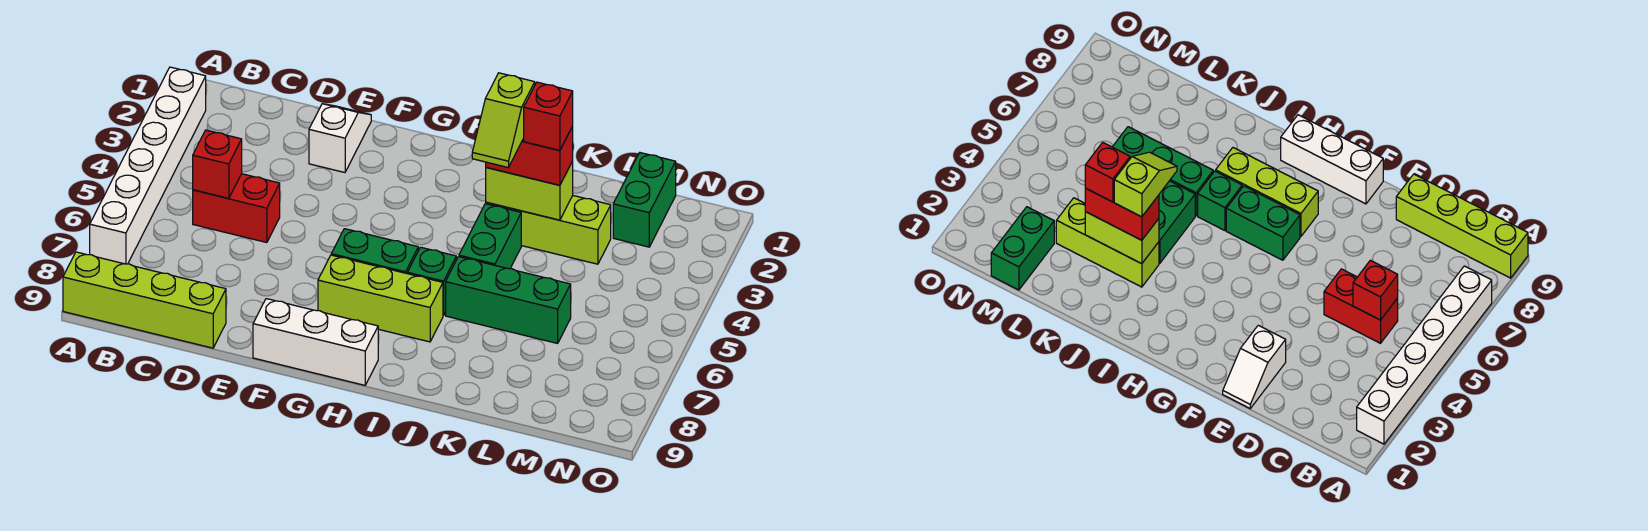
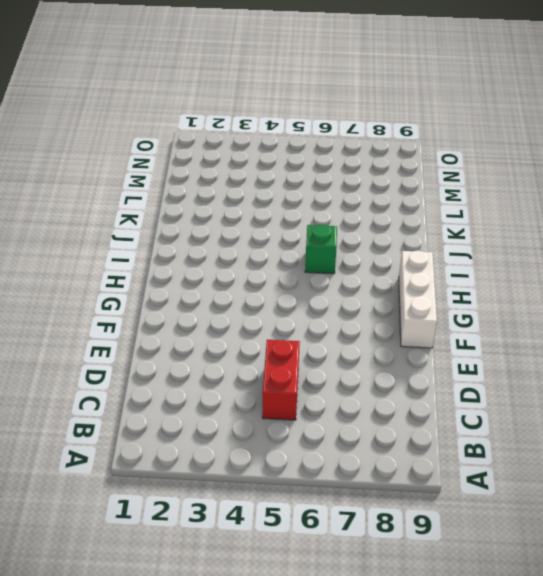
none -> white brick A2:A7 level 1
none -> lime brick A9:D9 level 1
none -> white slope E1:E2 level 1 top 2

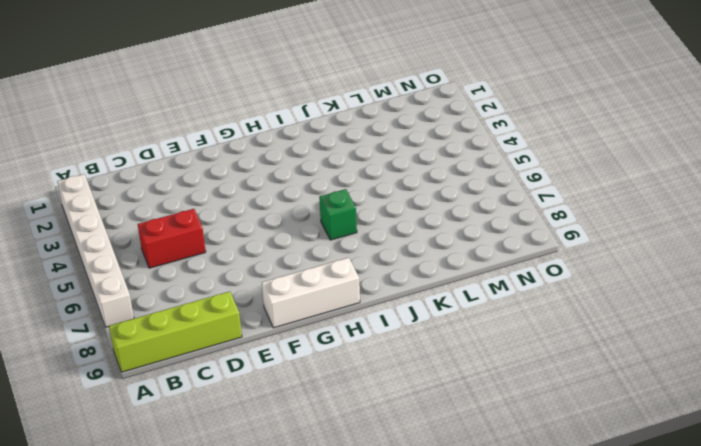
none -> white slope E1:E2 level 1 top 2
none -> green brick G6:H6 level 1
none -> lime brick G7:I7 level 1

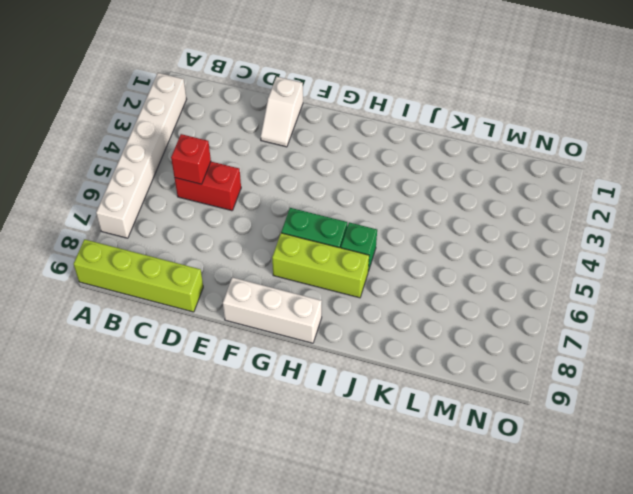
white slope E1:E2 level 1 top 1 -> white slope E1:E2 level 1 top 2
none -> lime brick J3:L3 level 1
none -> green brick J4:J5 level 1
none -> green brick J6:L6 level 1

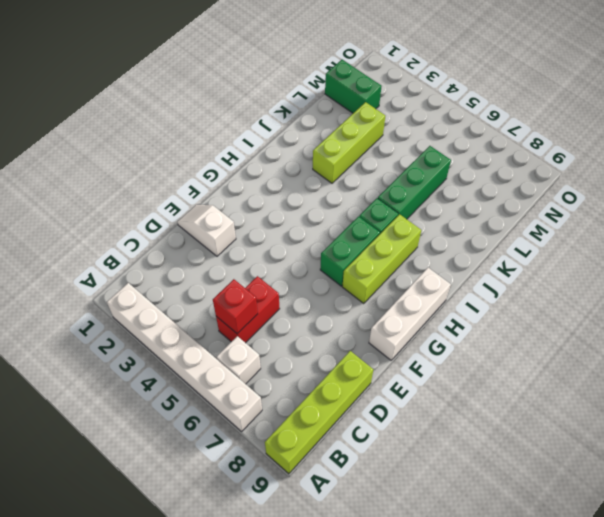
white brick B6 level 1 -> none
none -> green brick J4:J5 level 1
none -> lime brick J3:K3 level 2
none -> red brick J3:K3 level 3

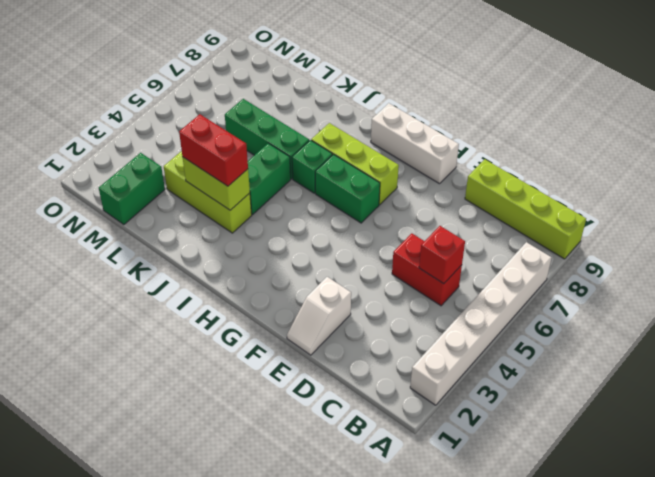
none -> lime slope J3:J4 level 4 top 3
none -> red brick K3 level 4

